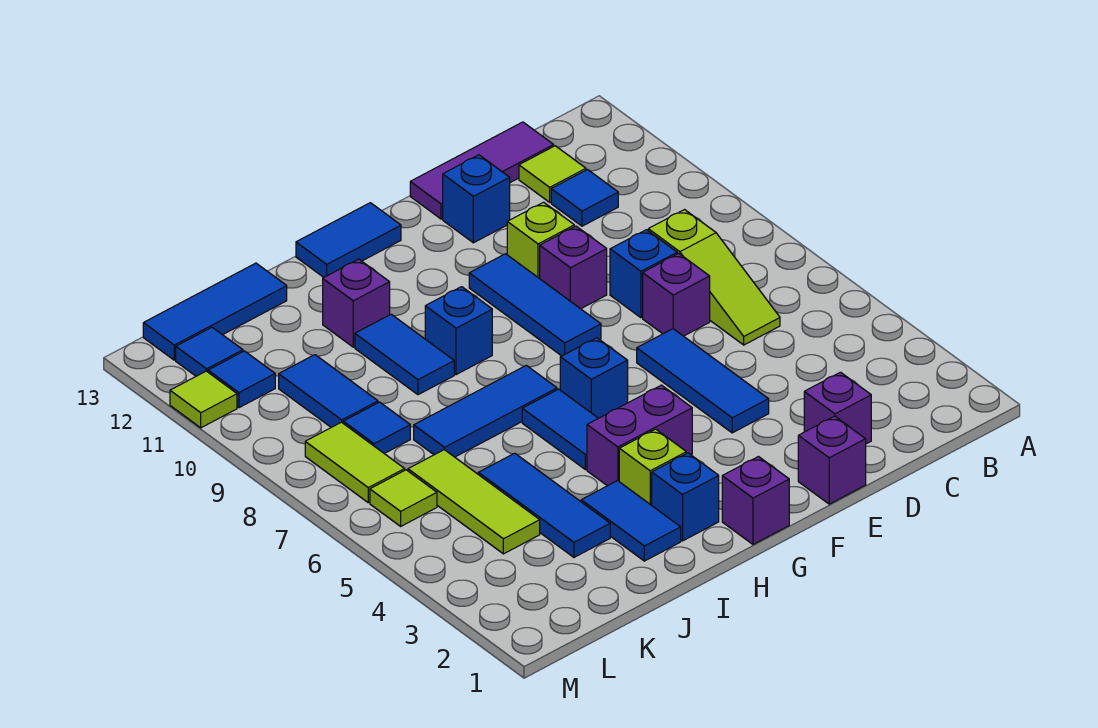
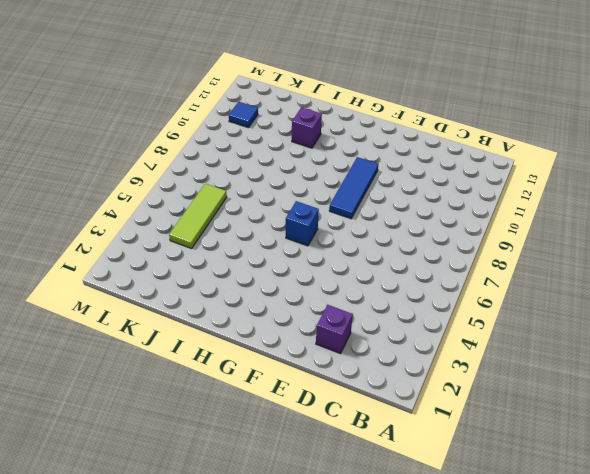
none -> lime slope C6:C8 level 1 top 8
none -> blue tile C11 level 1
none -> lime tile C12 level 1
none -> purple tile C13:E13 level 1

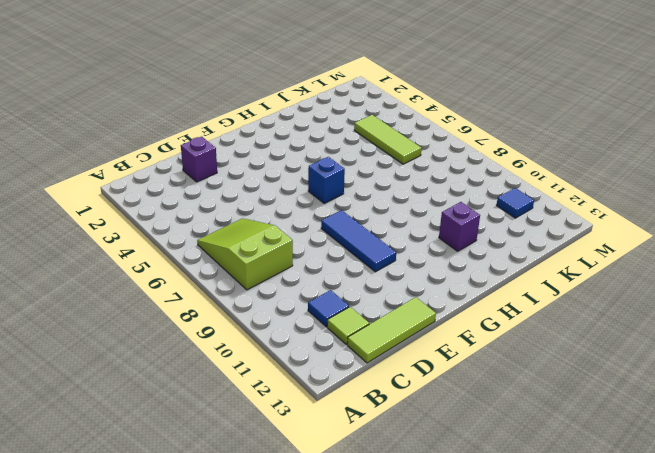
lime slope B6:C8 level 1 top 8 -> lime slope C6:C8 level 1 top 8
lime tile C13:E13 level 1 -> purple tile C13:E13 level 1
none -> purple brick D7 level 1
none -> blue brick D8 level 1
none -> purple brick E1 level 1
none -> blue tile E4:E6 level 1

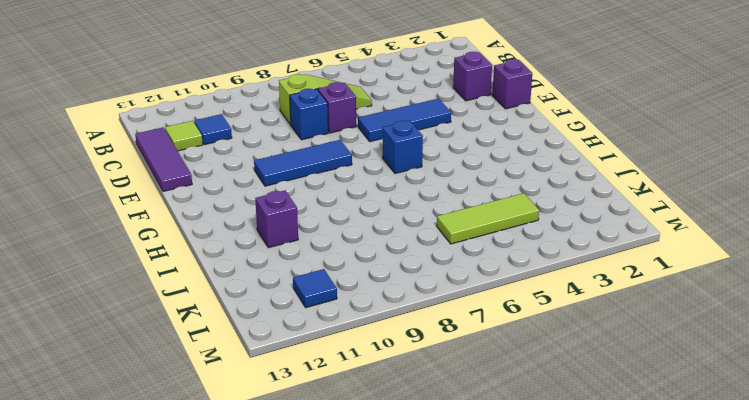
none -> purple brick E9 level 1
none -> lime brick E10 level 1
none -> blue brick E12 level 1
none -> purple brick G1 level 1

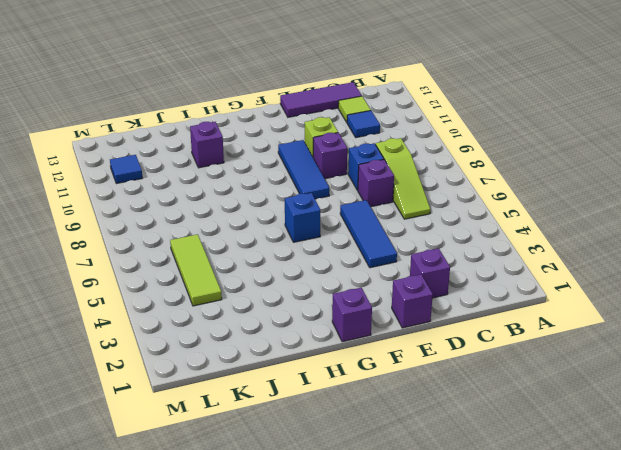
none -> blue brick E12 level 1
none -> purple brick G4:H4 level 1
none -> blue tile G13:H13 level 1
none -> blue brick H2 level 1

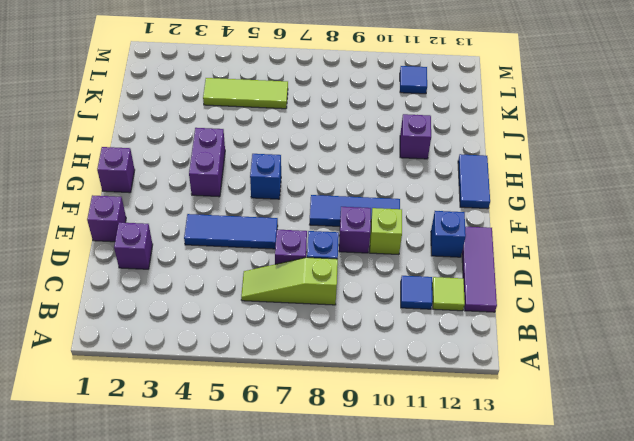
none -> blue brick H2 level 1
none -> lime brick H3 level 1
none -> blue tile H5:H6 level 1
none -> blue tile H7:J7 level 1

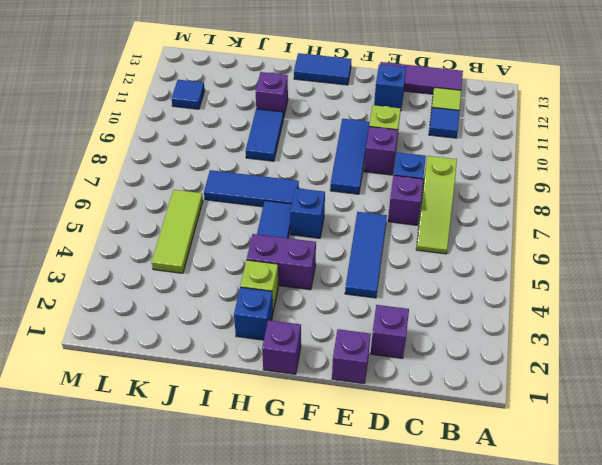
none -> blue brick H9 level 1
none -> blue tile I2:I3 level 1
none -> blue tile J3:J5 level 1
none -> blue tile J13:L13 level 1

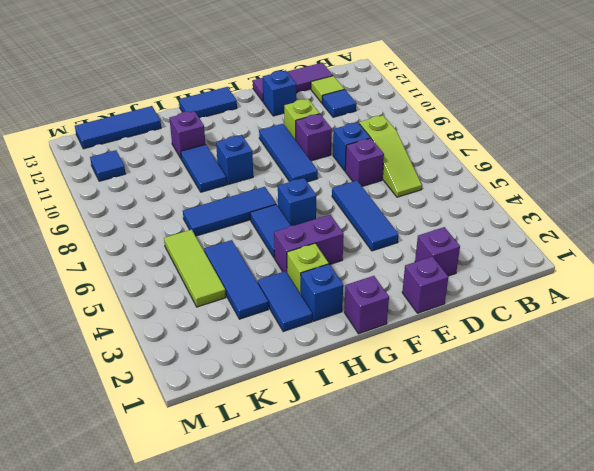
none -> blue tile K8 level 1
none -> blue tile K9:K10 level 1
none -> lime tile L6 level 1
none -> lime tile L7:L8 level 1

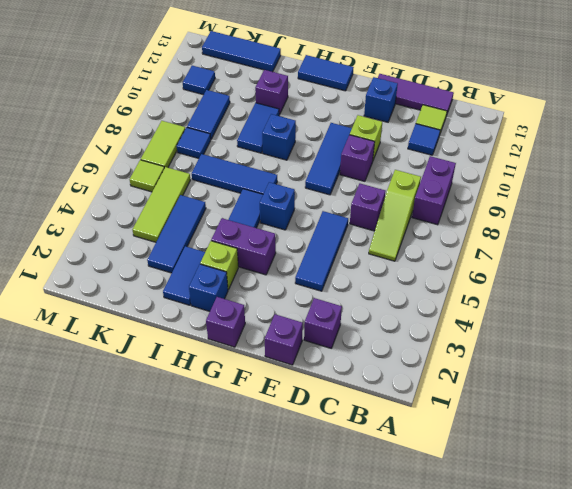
purple brick B8:B9 level 1 -> none
none -> blue brick D8 level 1
none -> blue tile L12 level 1
none -> lime tile M11 level 1

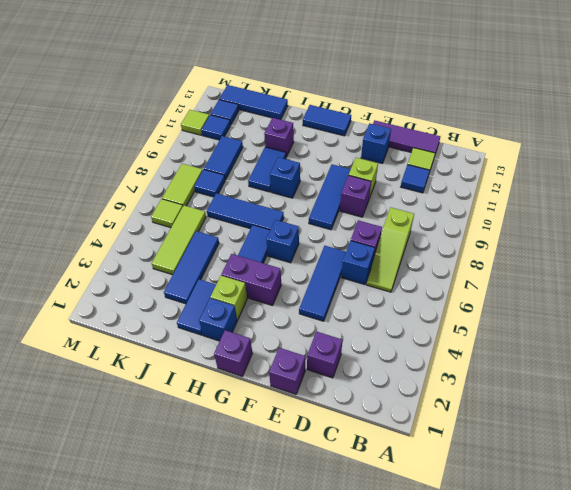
blue brick D6 level 1 -> blue brick D8 level 1

